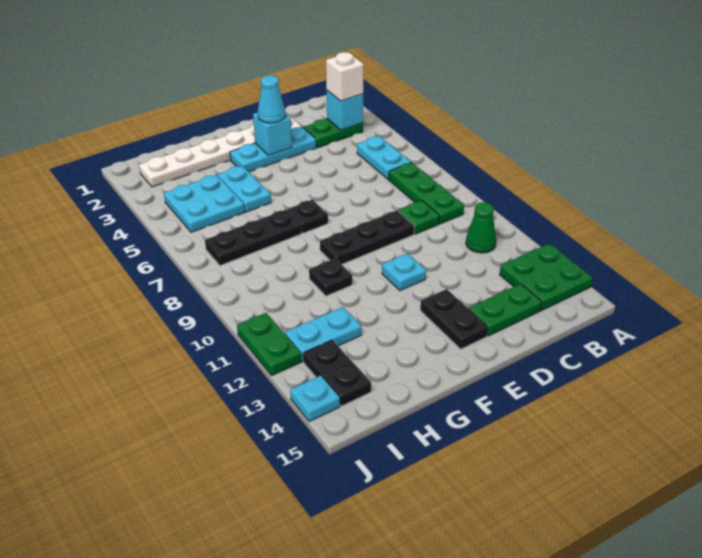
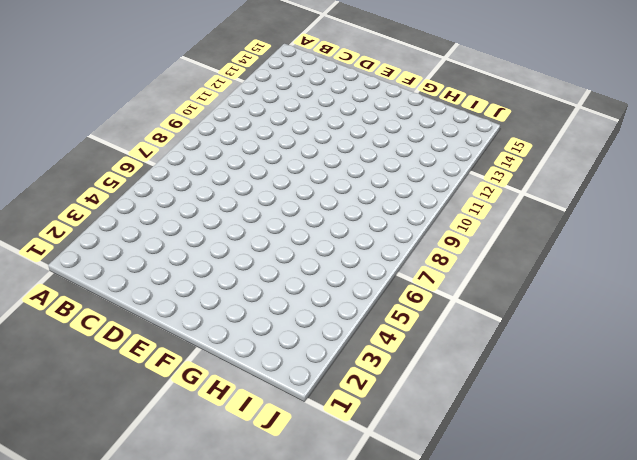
none -> green plate A13:B14 level 1
none -> green plate B3:C3 level 1
none -> cyan plate B5:B6 level 1

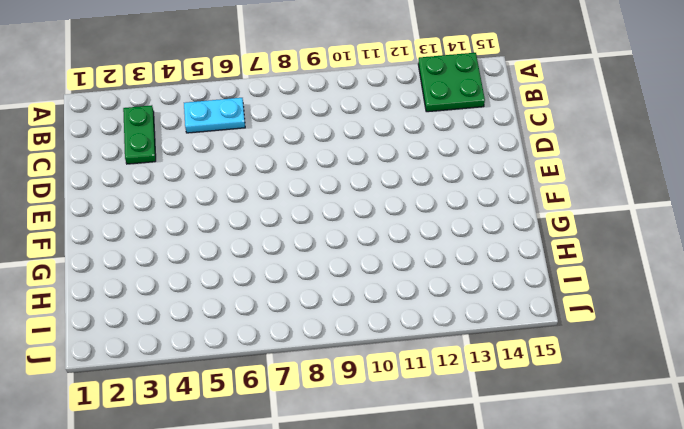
none -> green plate B7:B9 level 1
none -> green cone B11 level 1
none -> green plate C9 level 1

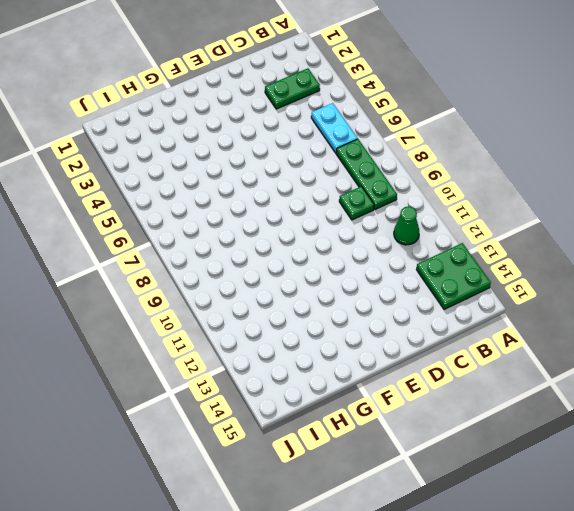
none -> green plate C14:D14 level 1
none -> white plate D2:I2 level 1
none -> cyan plate D3:F3 level 1

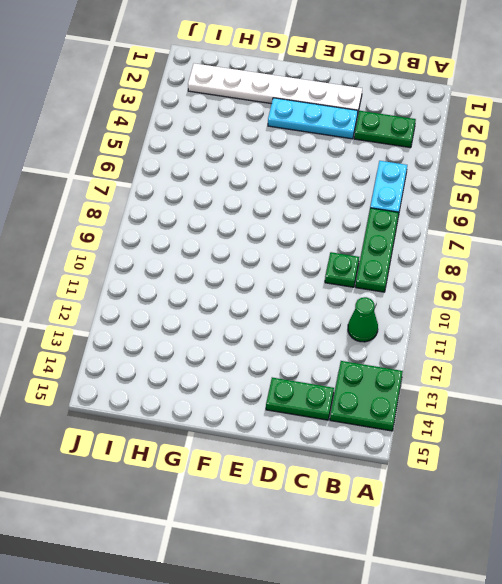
none -> black plate D9:F9 level 1
none -> cyan plate E11 level 1
none -> black plate E13:E14 level 1

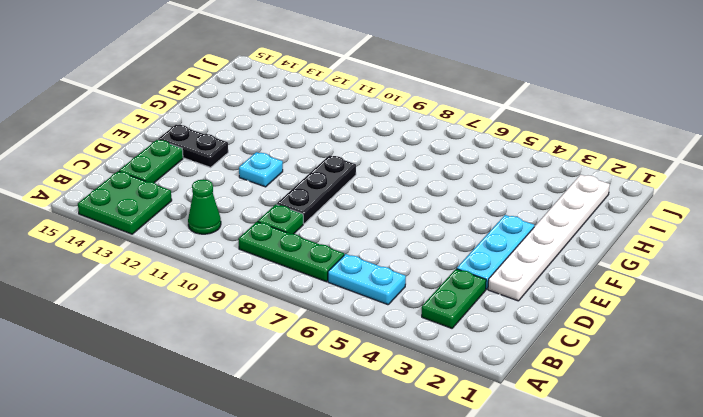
none -> black plate F7 level 1
none -> cyan plate G4:G5 level 1
none -> black plate G7:I7 level 1

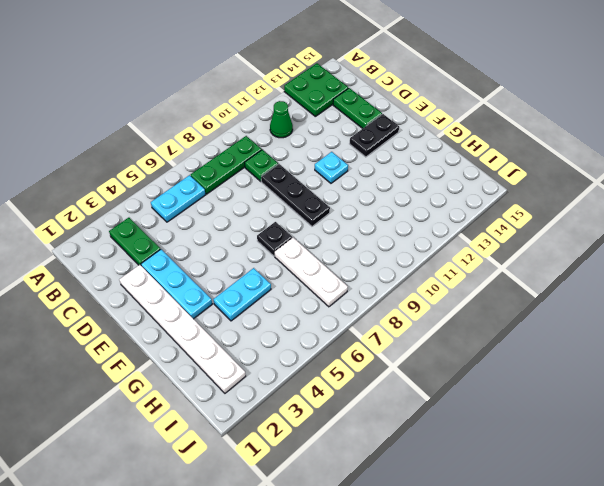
white plate G7:I7 level 1 -> black plate G7:I7 level 1
none -> black plate G10 level 1
none -> cyan plate H4:I5 level 1
none -> cyan plate H12:I12 level 1

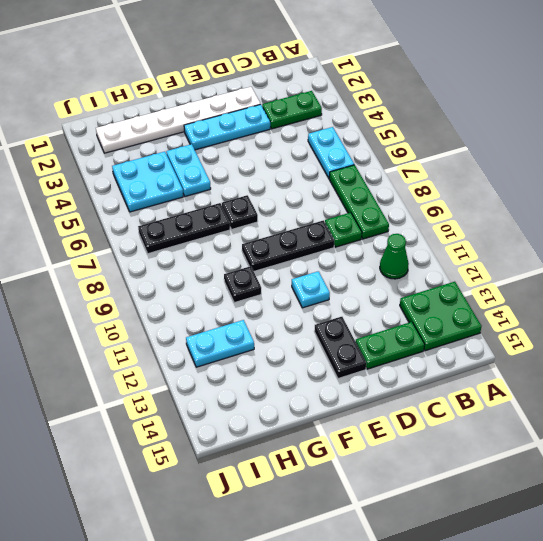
none -> black plate I13:I14 level 1
none -> green plate J11:J12 level 1
none -> cyan plate J14 level 1

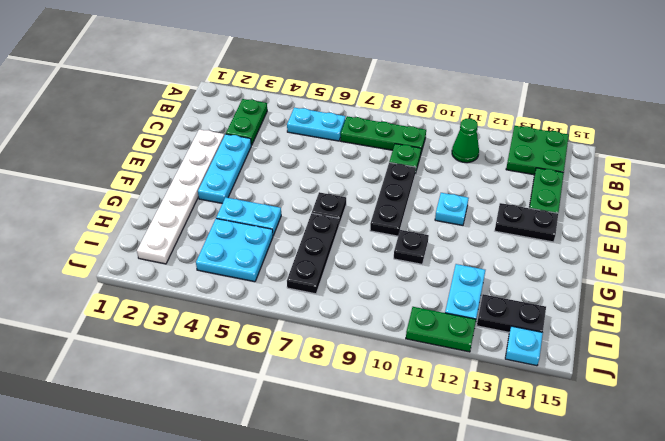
none -> cyan brick B3 level 2
none -> cyan brick E3 level 2
none -> white brick B3 level 3

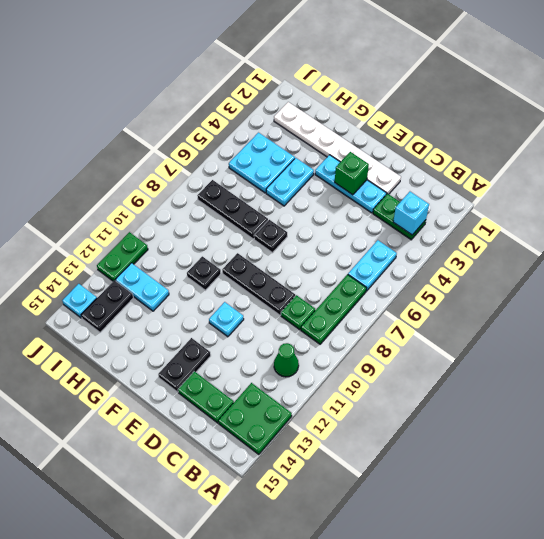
green brick E3 level 2 -> cyan brick E3 level 2
none -> white brick B3 level 3
none -> cyan cone E3 level 3

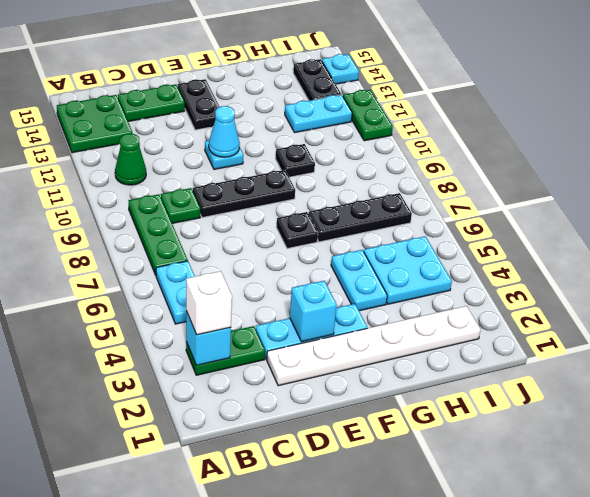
cyan cone E11 level 2 -> cyan cone E3 level 3

